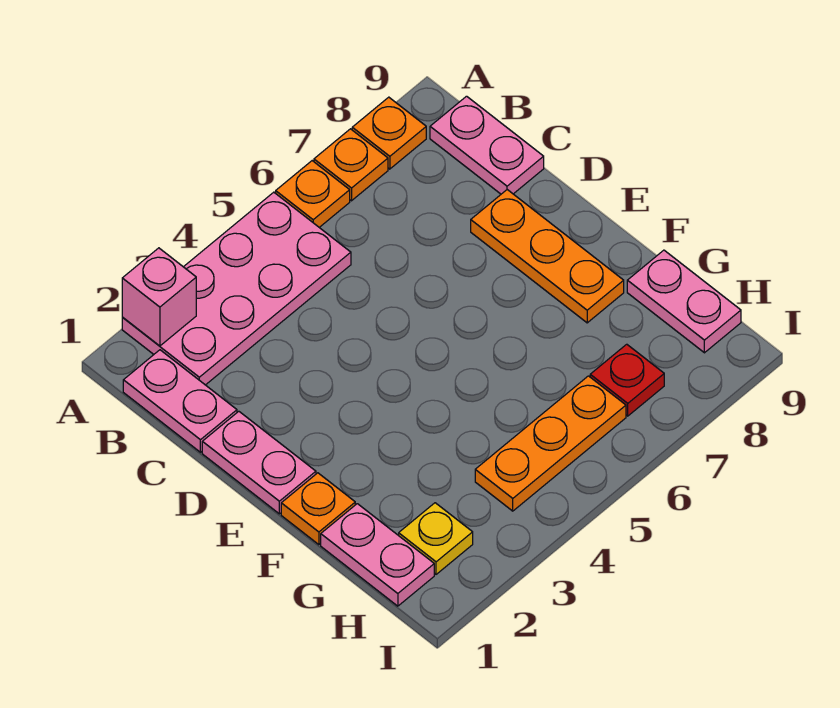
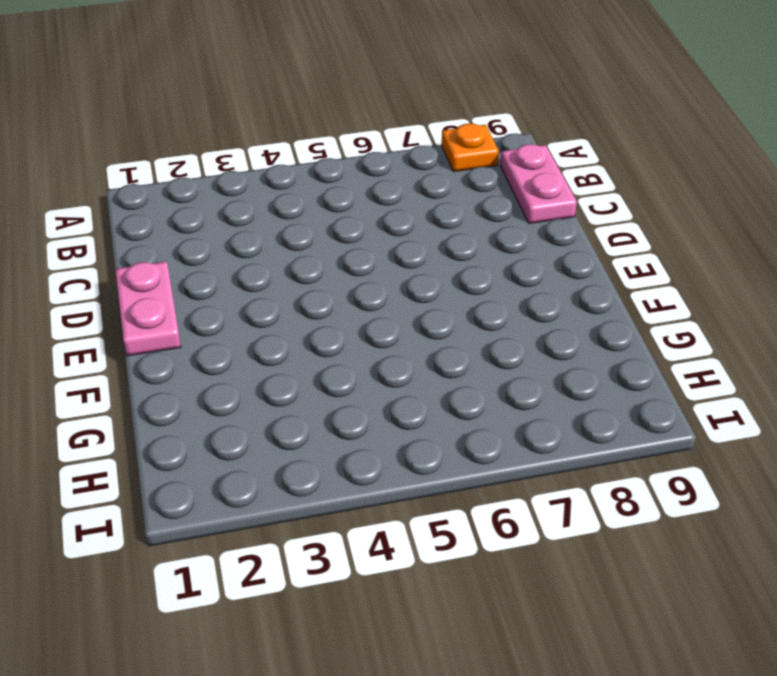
none -> pink plate A2:B5 level 1
none -> orange plate A6 level 1
none -> orange plate A7 level 1

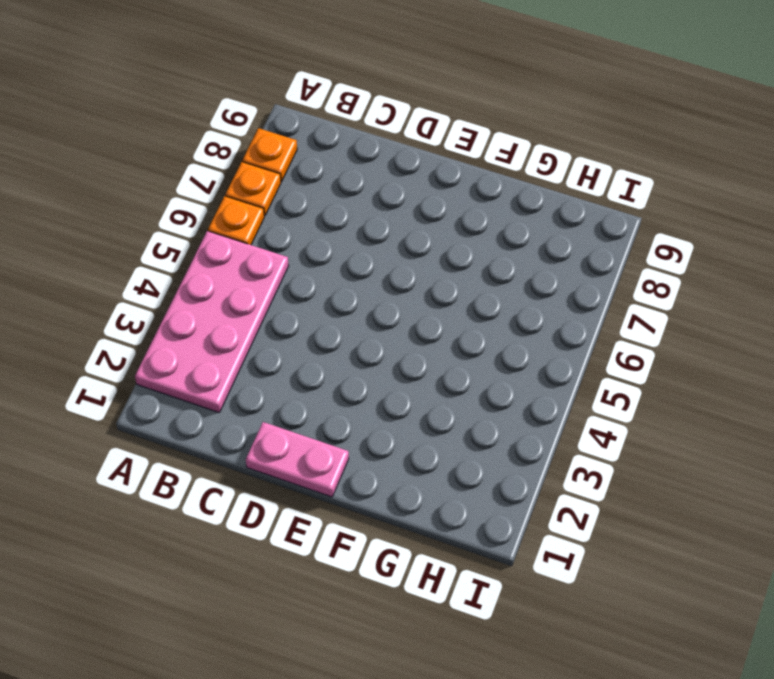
none -> pink plate B1:C1 level 1
none -> pink plate B9:C9 level 1
none -> orange plate D8:F8 level 1

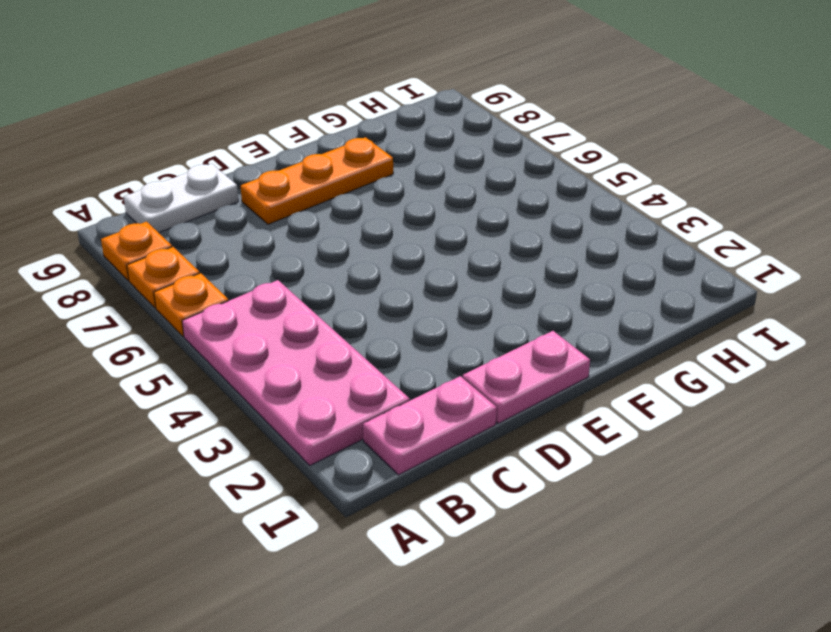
white plate B9:C9 level 1 -> pink plate B9:C9 level 1
none -> orange plate F1 level 1
none -> pink plate G1:H1 level 1
none -> pink plate G9:H9 level 1

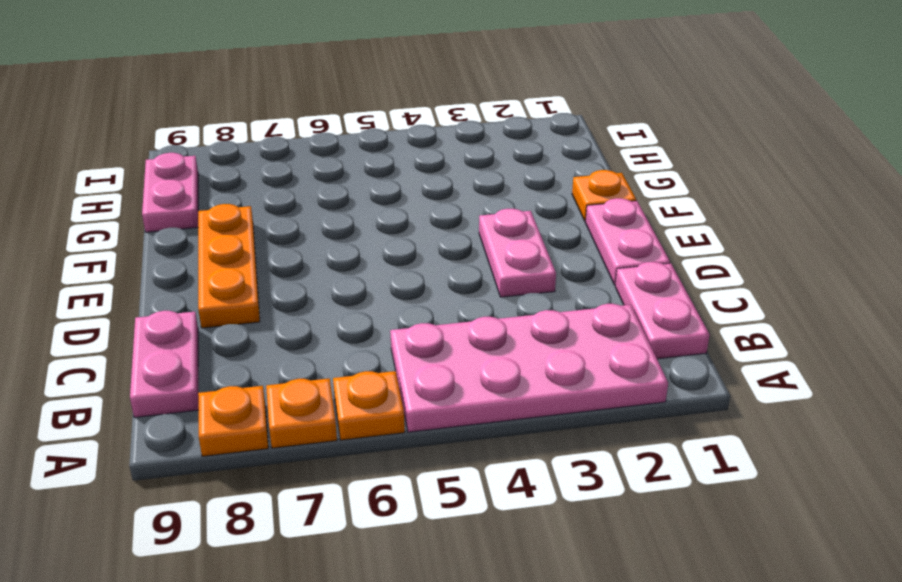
pink plate D3:E3 level 1 -> pink plate G1:H1 level 1
none -> yellow plate H2 level 1
none -> orange plate H4:H6 level 1
none -> red plate H7 level 1

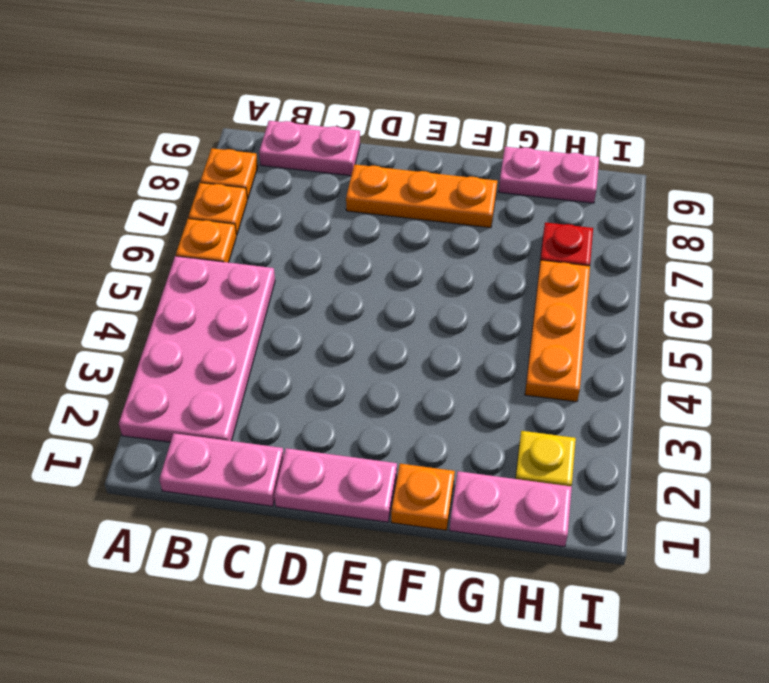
none -> pink brick A2 level 2

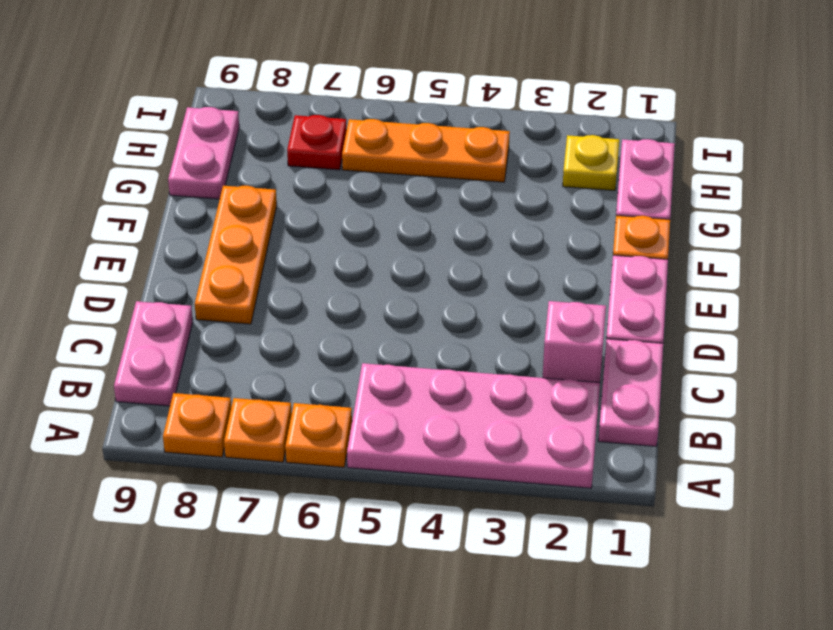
pink brick C2 level 1 -> pink brick A2 level 2

